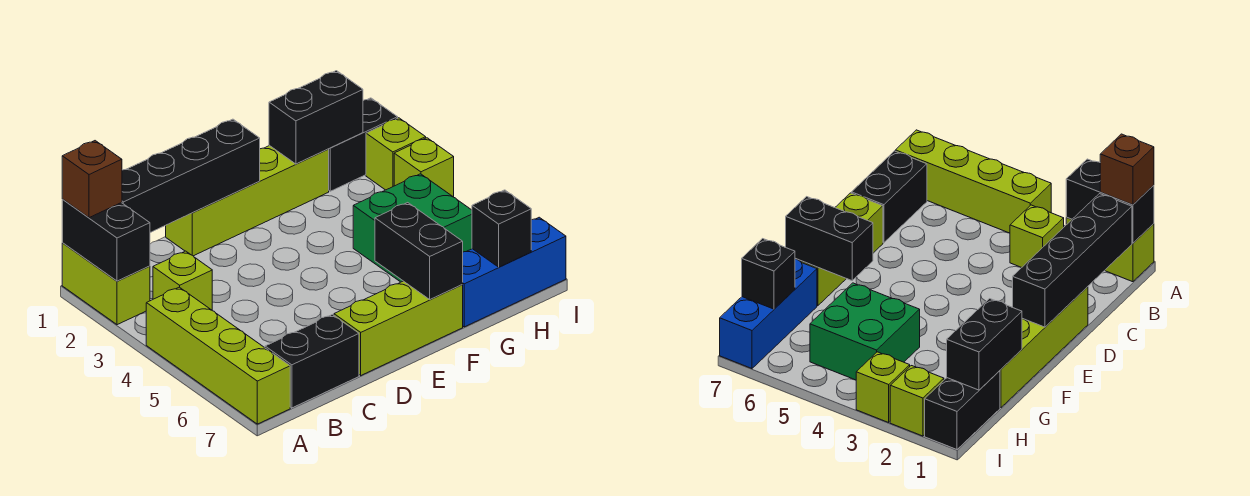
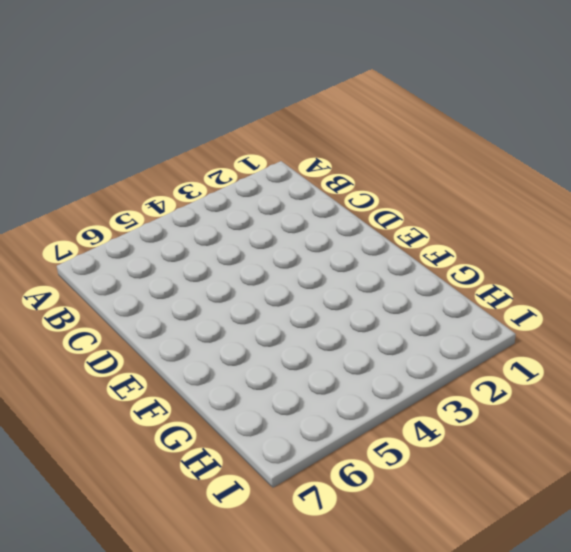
none -> lime brick A1:A2 level 1
none -> lime brick A4:A7 level 1
none -> lime brick B3 level 1

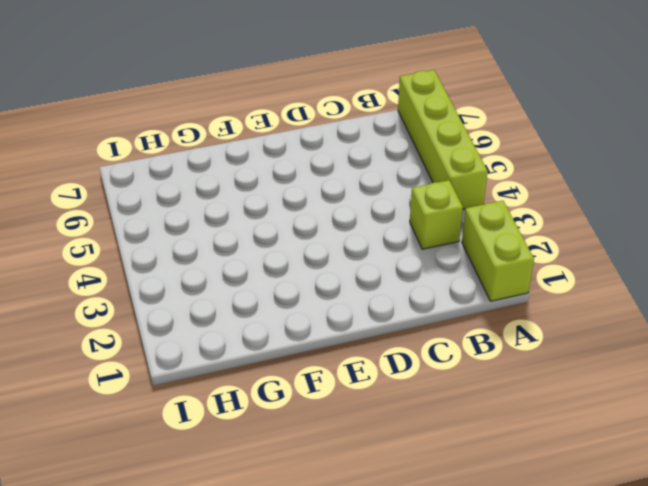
none -> black brick B7:C7 level 1
none -> lime brick D1:G1 level 1
none -> lime brick D7:F7 level 1

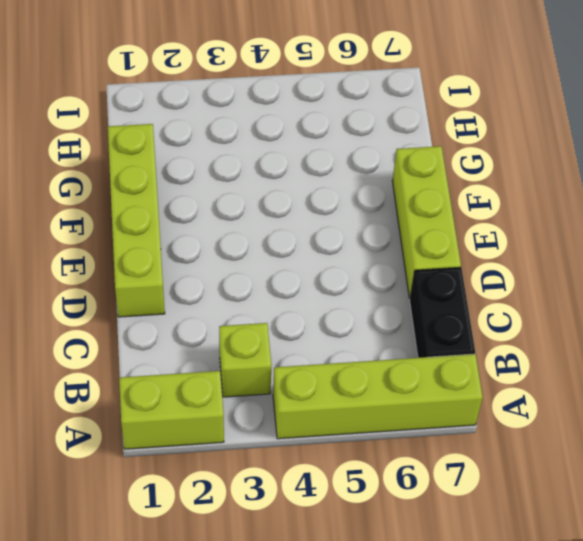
none -> green brick G4:H5 level 1
none -> blue brick G7:I7 level 1
none -> black brick H1:I1 level 1

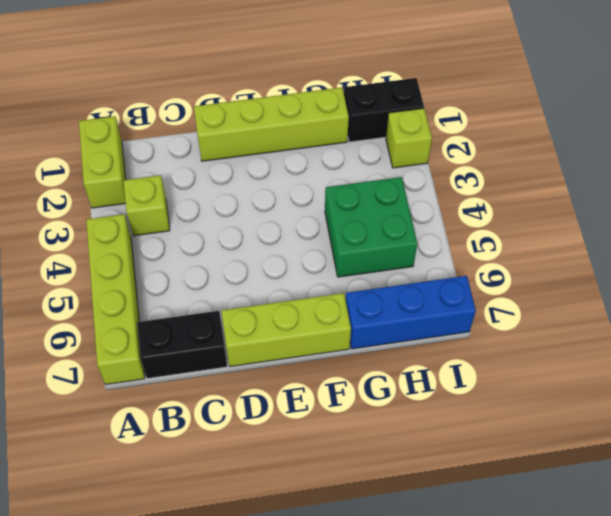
none -> lime brick I3 level 1
none -> black brick A1:A2 level 2
none -> black brick B1:E1 level 2

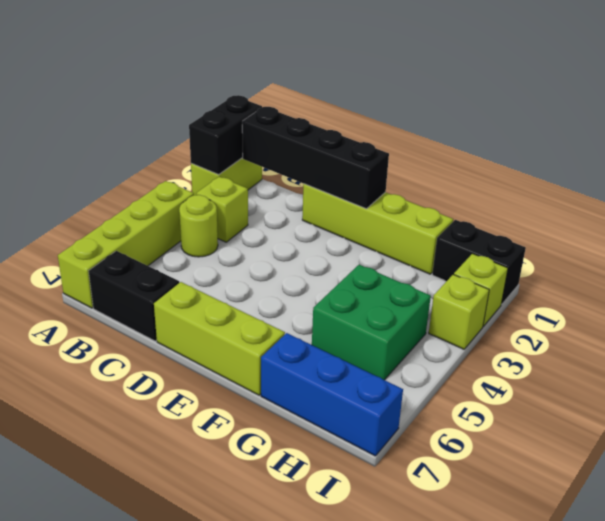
lime round brick B4 level 1 -> none
none -> black brick F6:F7 level 2
none -> black brick G1:H1 level 2
none -> black brick H7 level 2

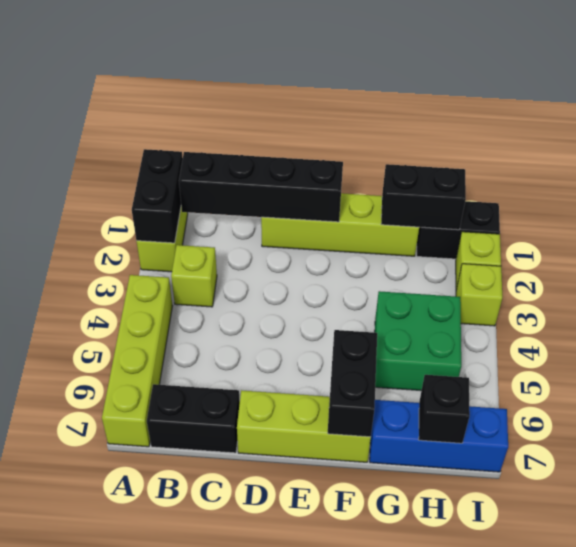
none -> brown brick A1 level 3

